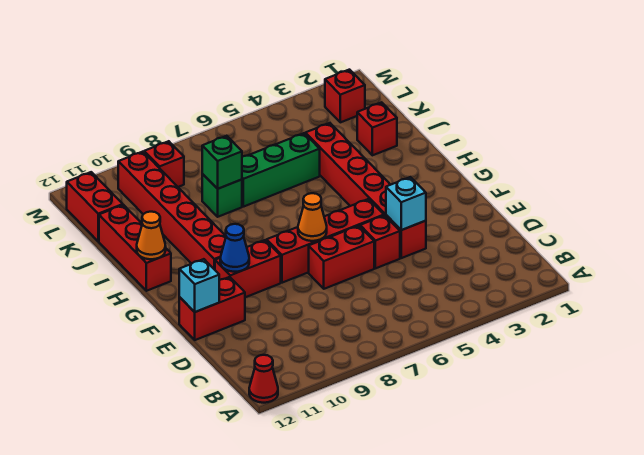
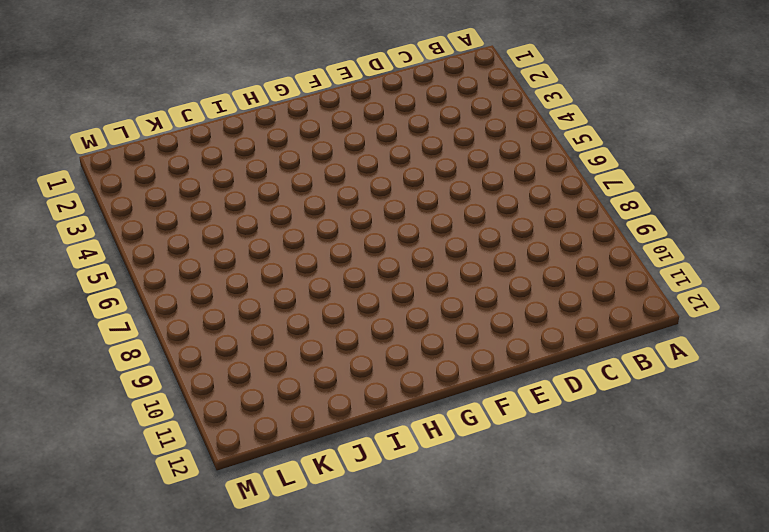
none -> red cone A12 level 1
none -> red brick E4:J4 level 1
none -> red brick E5 level 1

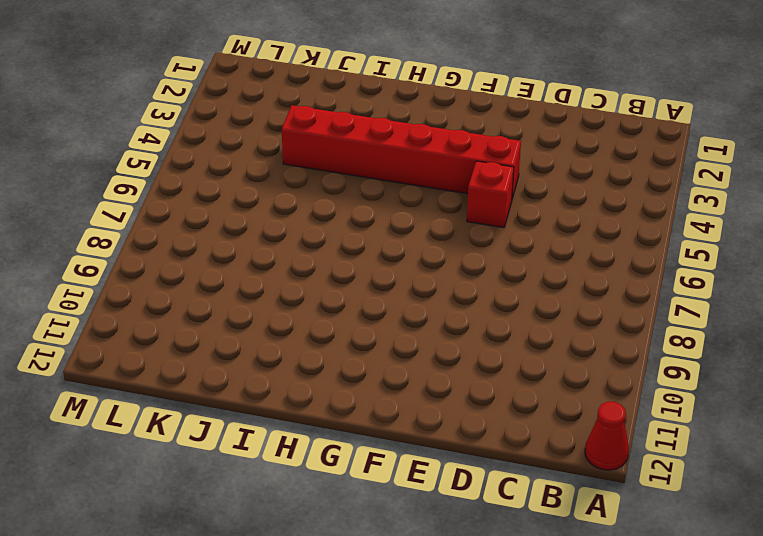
none -> red brick E6:E7 level 1
none -> red brick E11:E12 level 1
none -> red brick F5:F8 level 1

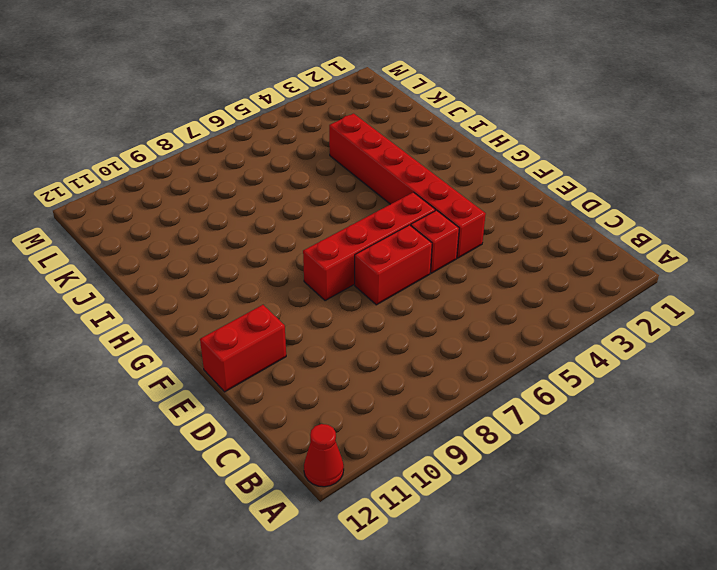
none -> red brick F9:F10 level 1
none -> red brick G10:L10 level 1
none -> red brick H12:J12 level 1

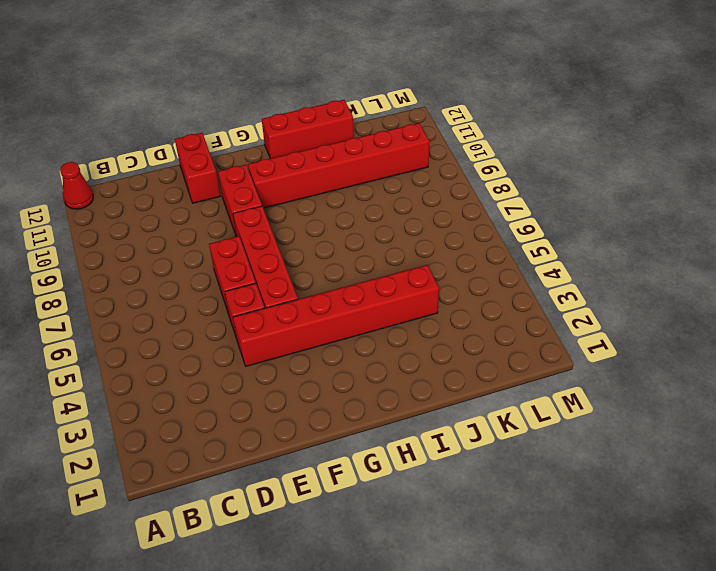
none -> red brick J2 level 1
none -> green brick J5:J7 level 1
none -> green brick J8 level 1

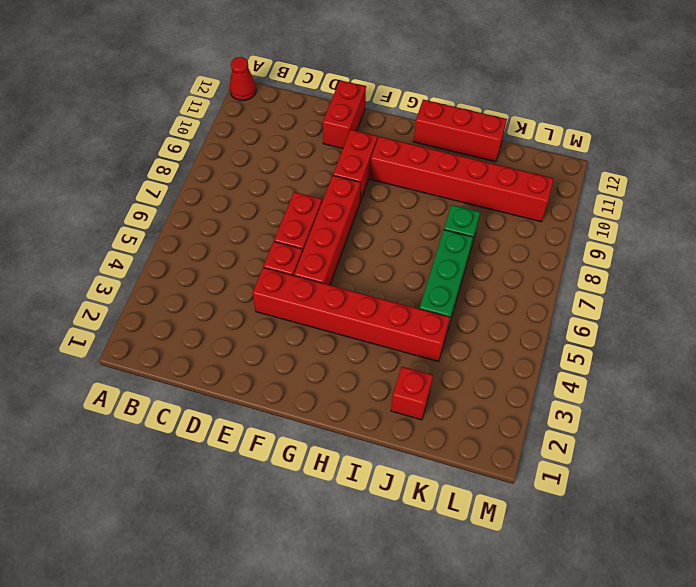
none -> red brick K12:L12 level 1
none -> red brick L2 level 1
none -> red brick L9 level 1

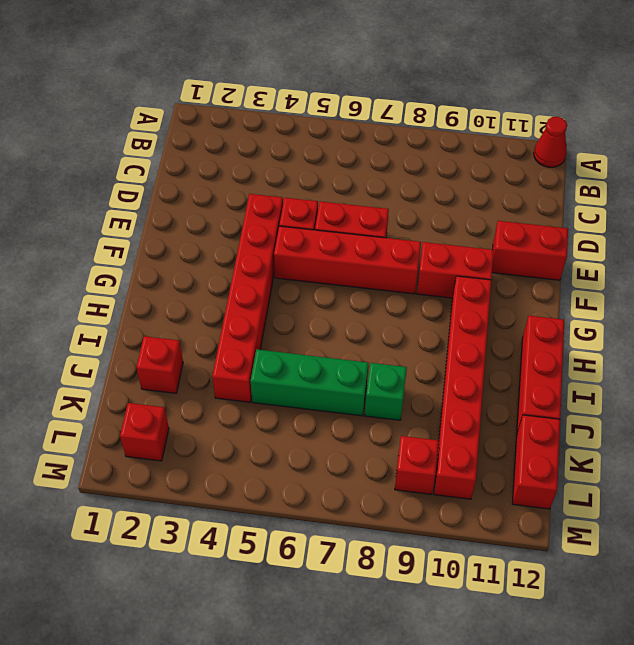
none -> cyan brick E4 level 2
none -> cyan brick E12 level 2
none -> orange cone F7 level 2

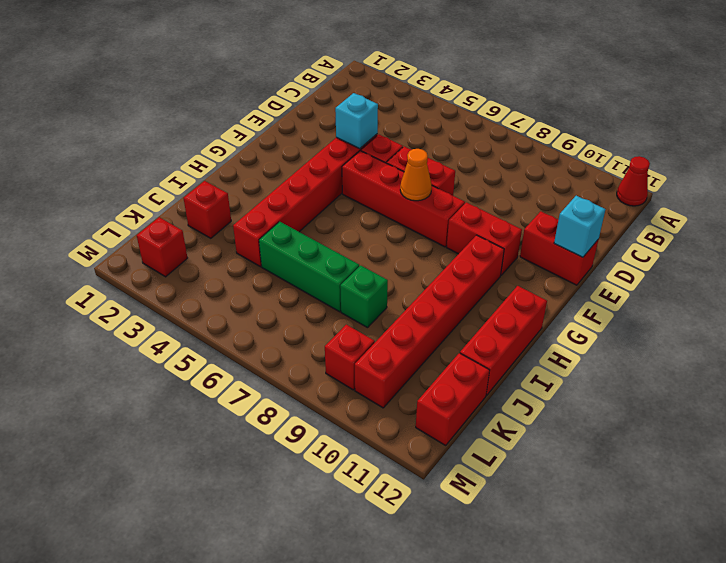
none -> blue cone F10 level 2
none -> orange cone H12 level 2
none -> green brick J8 level 2

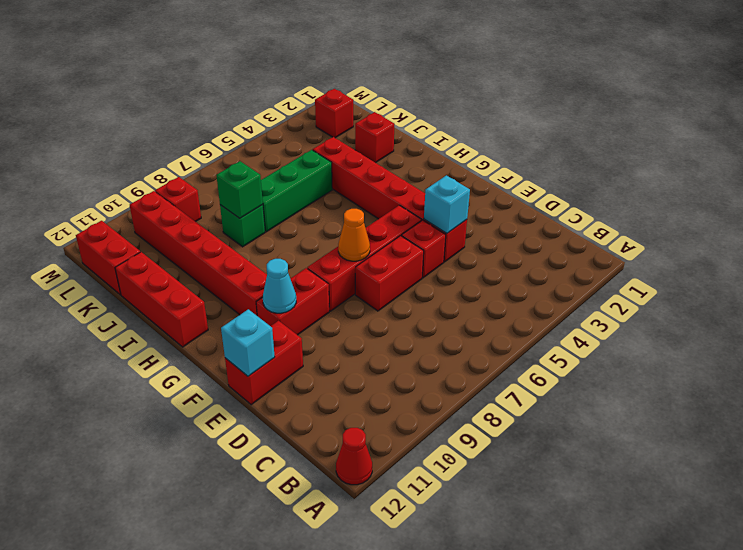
cyan cone F10 level 2 -> blue cone F10 level 2
none -> orange cone H12 level 2

